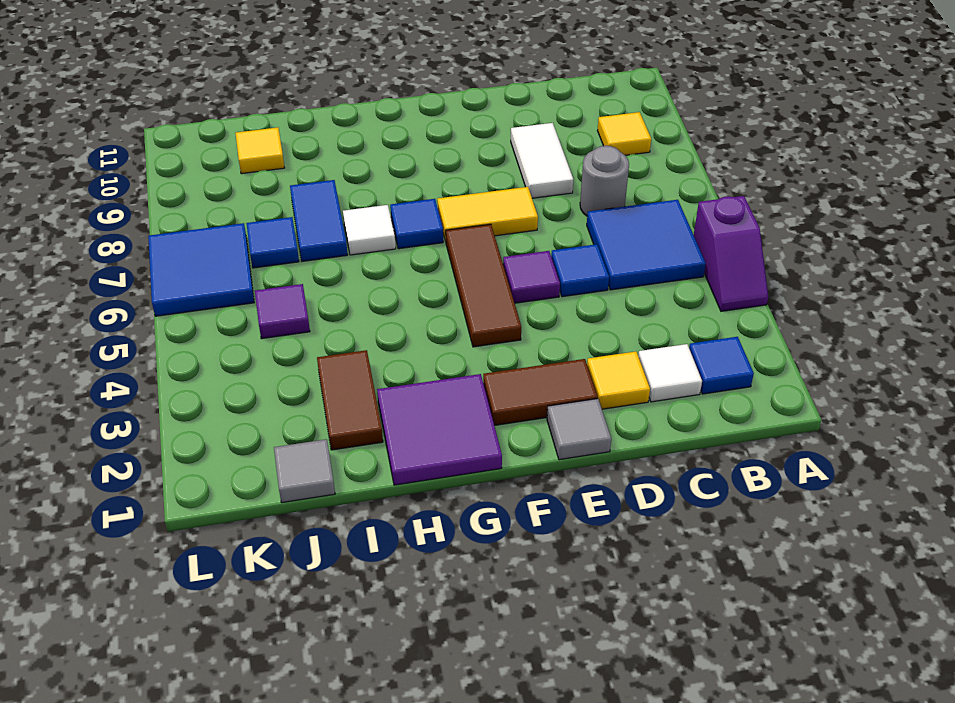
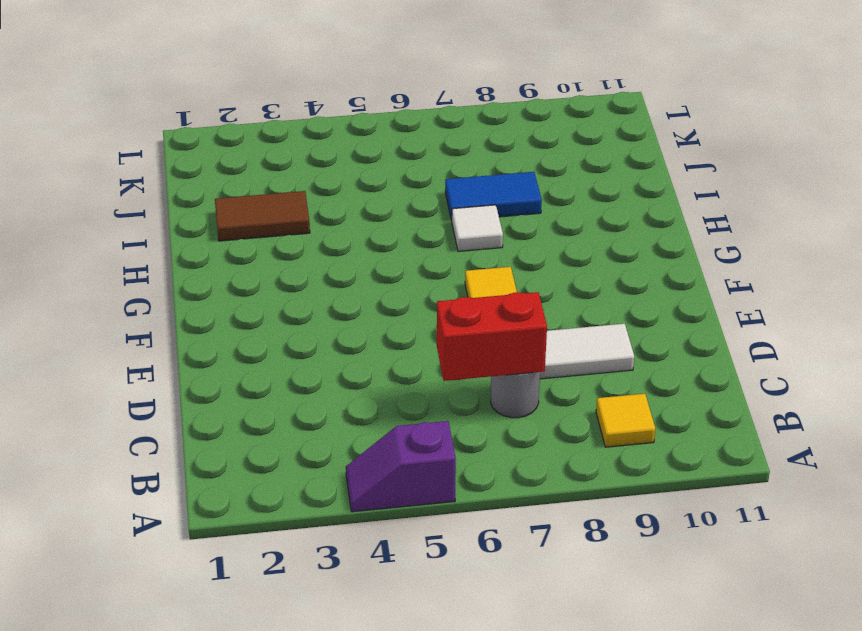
red brick C6:C7 level 2 -> none
none -> blue tile B2 level 1
none -> blue tile B5:C6 level 1
none -> white tile C2 level 1

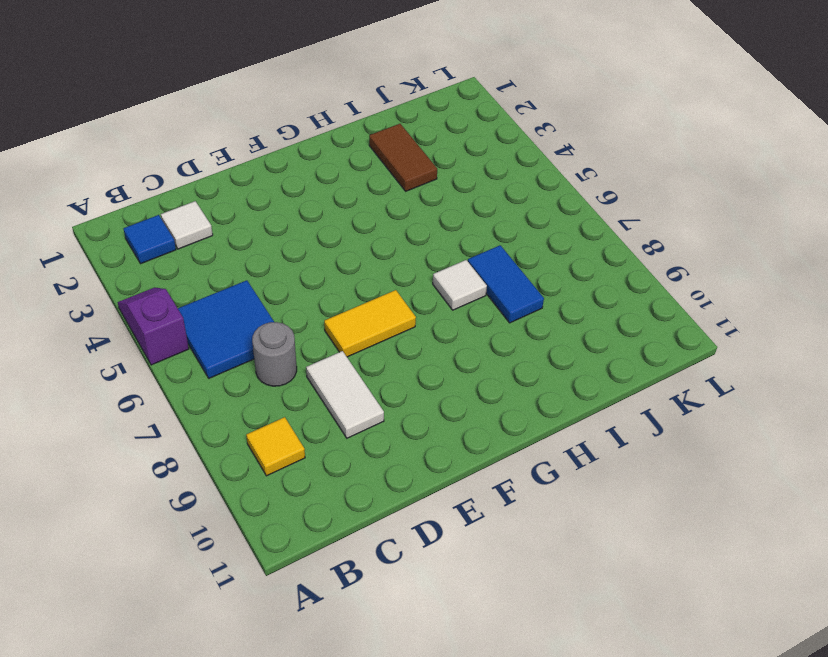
none -> yellow tile D2 level 1
none -> blue tile D5 level 1
none -> grey tile E1 level 1

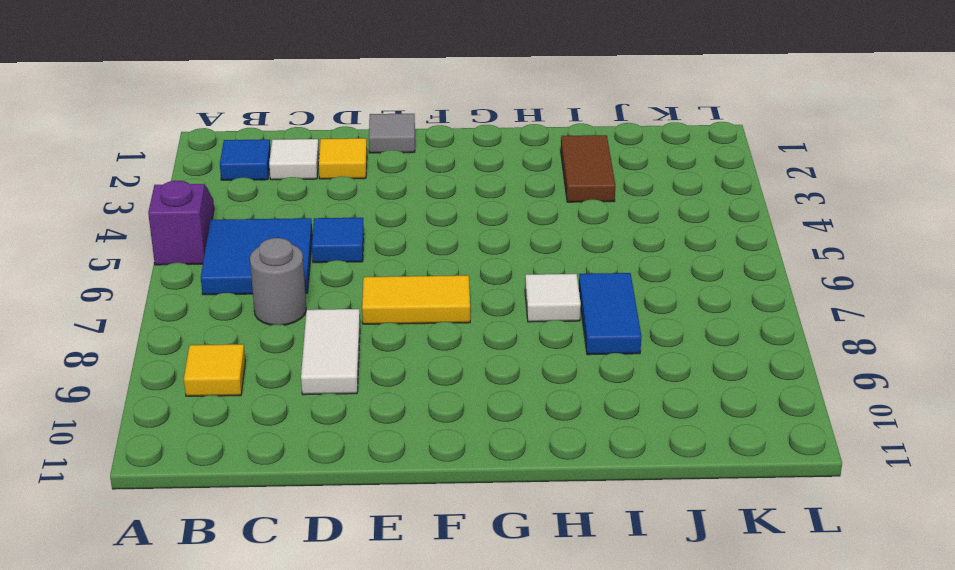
none -> brown tile E2:F2 level 1
none -> purple tile E5 level 1
none -> brown tile F4:F6 level 1

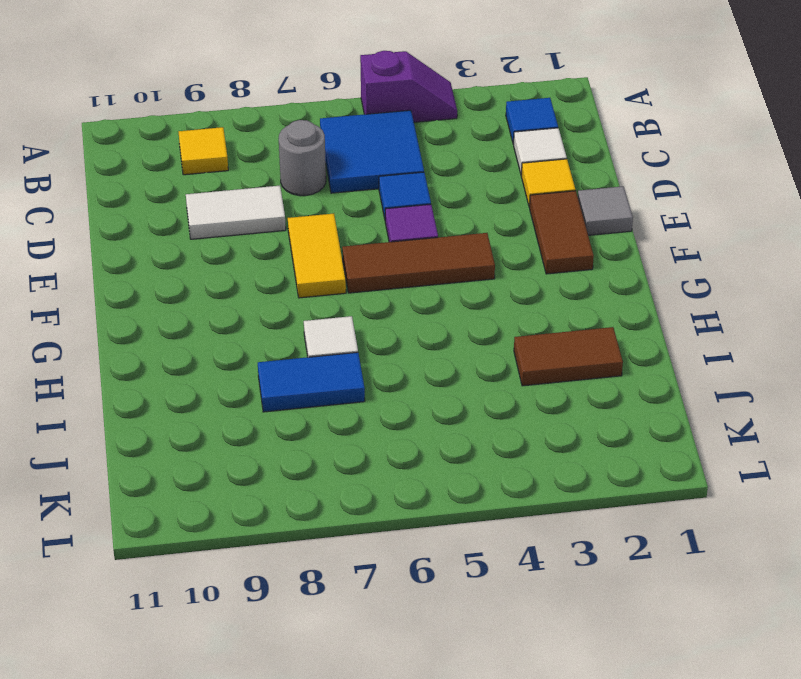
none -> purple tile G1:H2 level 1
none -> blue tile G7 level 1
none -> grey tile J1 level 1

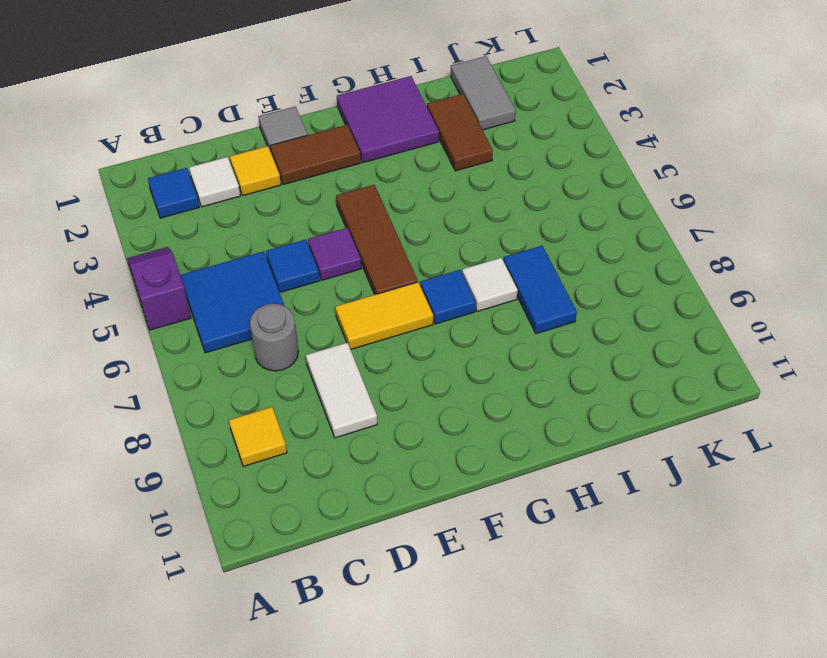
grey tile J1:J2 level 1 -> grey tile J1 level 1
none -> purple tile J5 level 1
none -> blue tile J7 level 1
none -> yellow tile J10 level 1

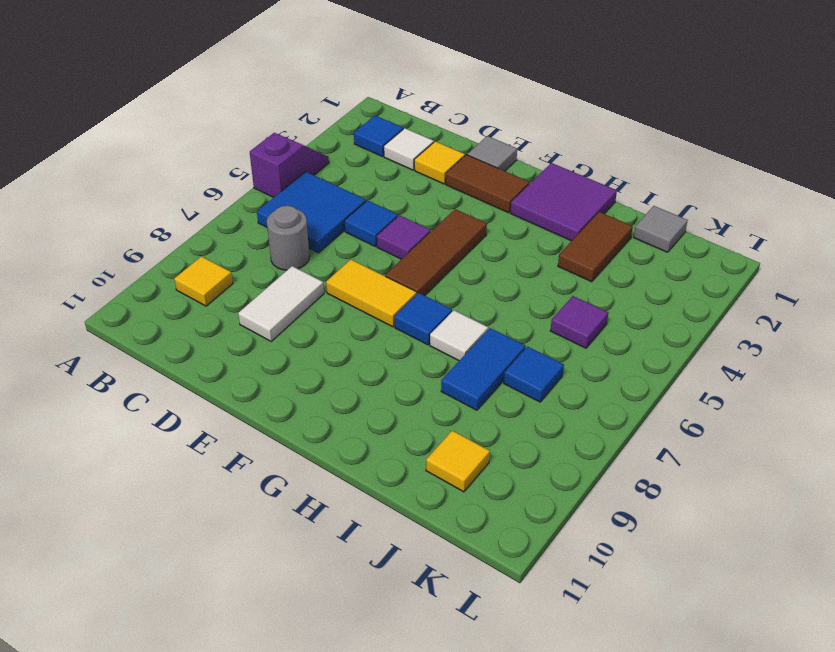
none -> blue tile K6:L7 level 1

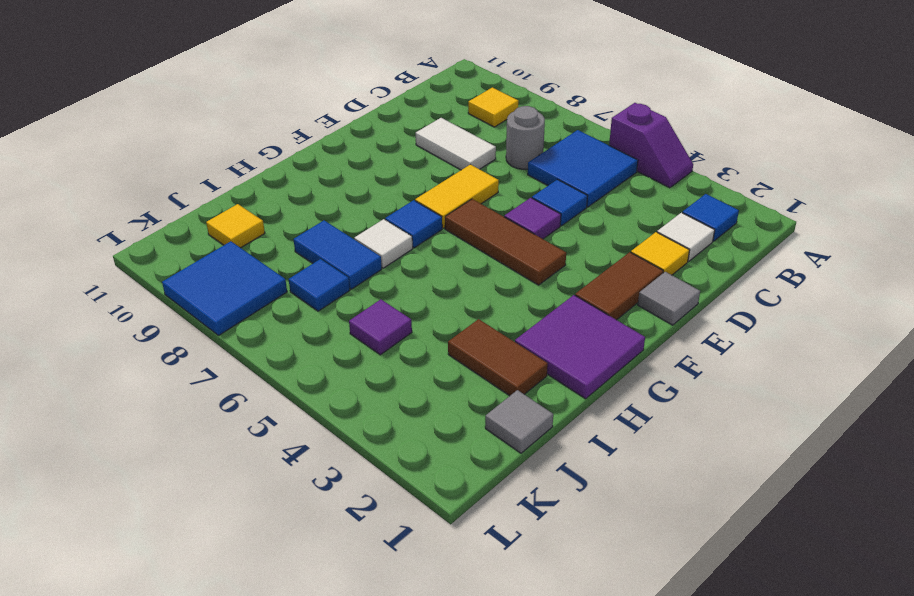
blue tile K8:L9 level 1 -> blue tile K6:L7 level 1

